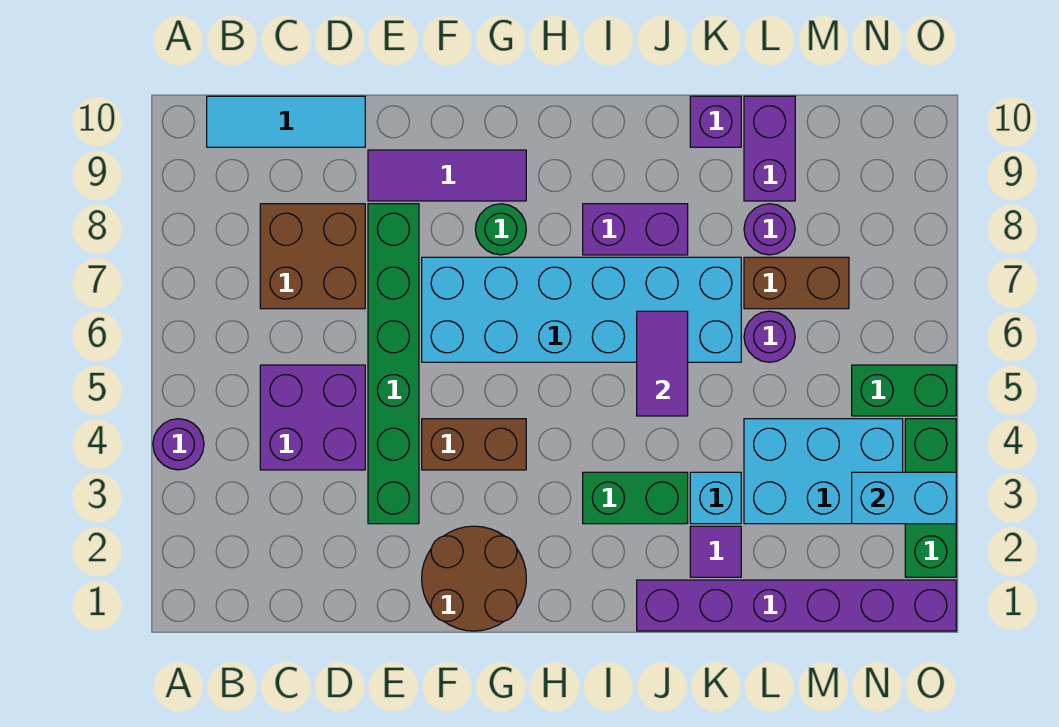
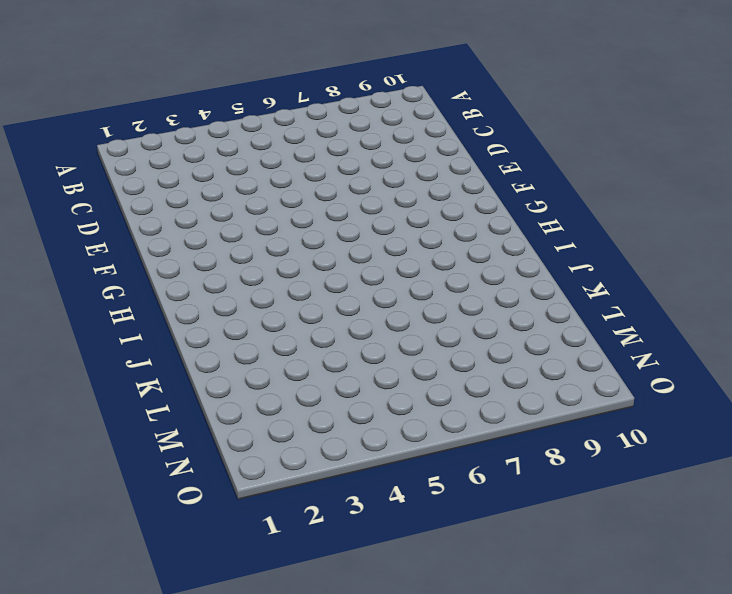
none -> purple round brick A4 level 1
none -> cyan tile B10:D10 level 1
none -> purple brick C4:D5 level 1

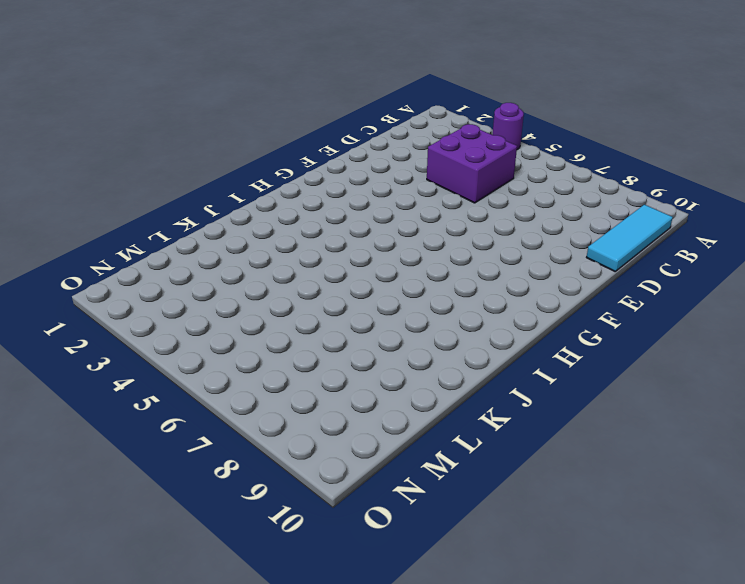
none -> brown brick C7:D8 level 1
none -> green brick E3:E8 level 1
none -> purple tile E9:G9 level 1

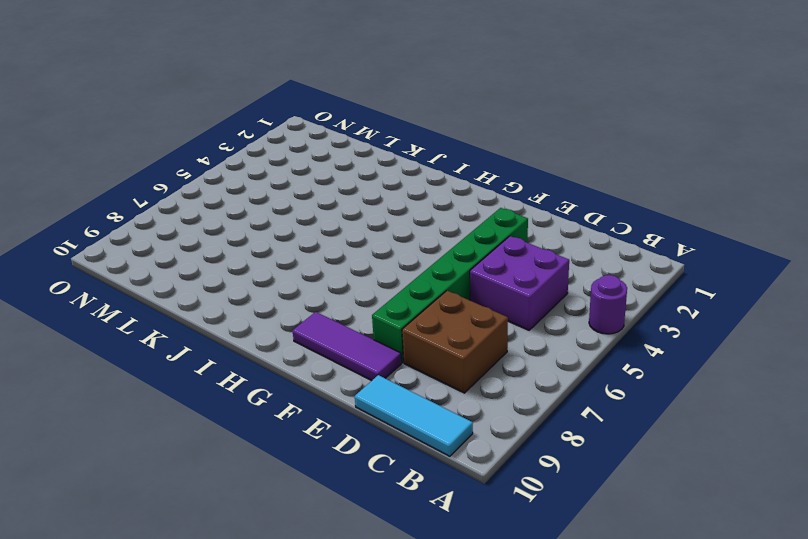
none -> brown round brick F1:G2 level 1
none -> brown brick F4:G4 level 1
none -> cyan brick F6:K7 level 1

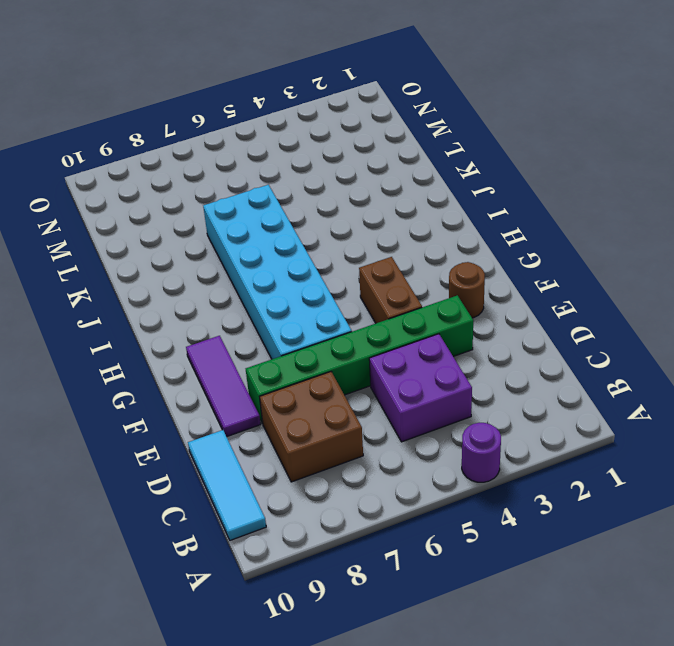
brown round brick F2 level 1 -> brown round brick F1:G2 level 1
none -> green round brick G8 level 1
none -> green brick I3:J3 level 1
none -> purple brick I8:J8 level 1

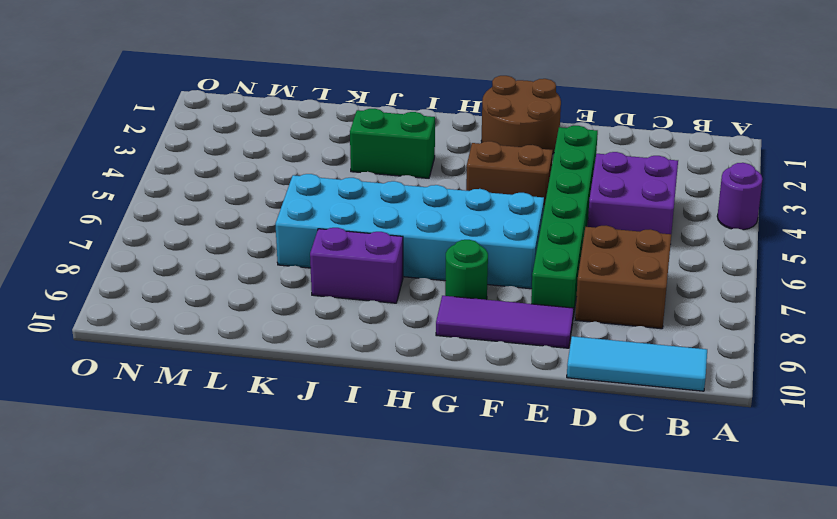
none -> purple brick J1:O1 level 1
none -> purple tile K2 level 1
none -> cyan brick K3 level 1

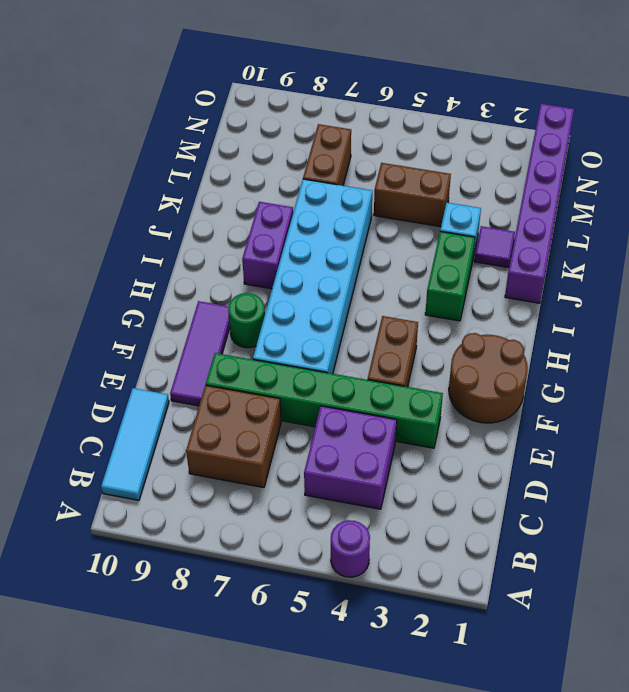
brown brick L4:L5 level 1 -> cyan brick L3:N4 level 1
none -> purple brick K10 level 1
none -> purple round brick L6 level 1
none -> purple round brick L8 level 1

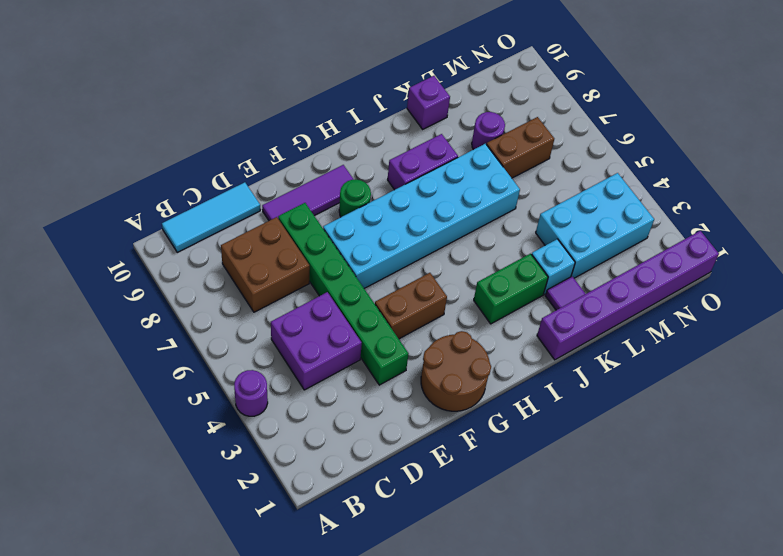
none -> purple round brick L6 level 1
none -> purple brick L9:L10 level 1
none -> green brick N5:O5 level 1

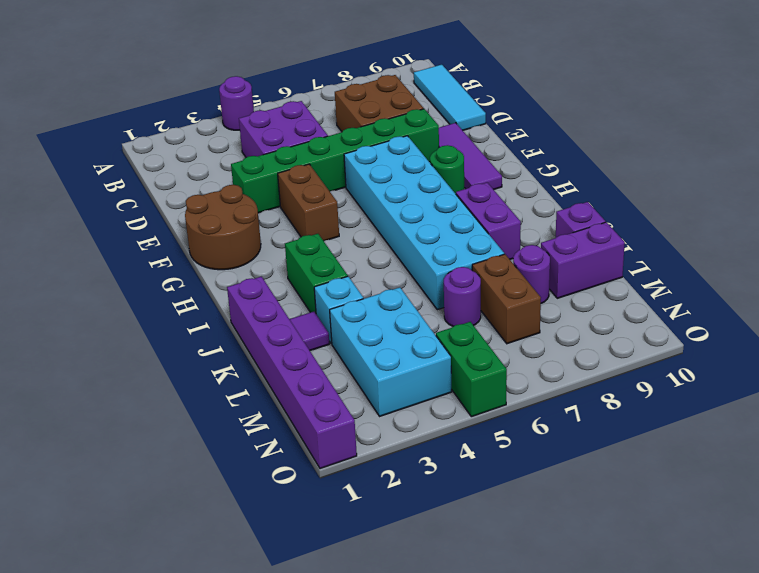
none -> green brick O2:O4 level 1
none -> purple tile J5:J6 level 2
none -> cyan brick N3:O3 level 2

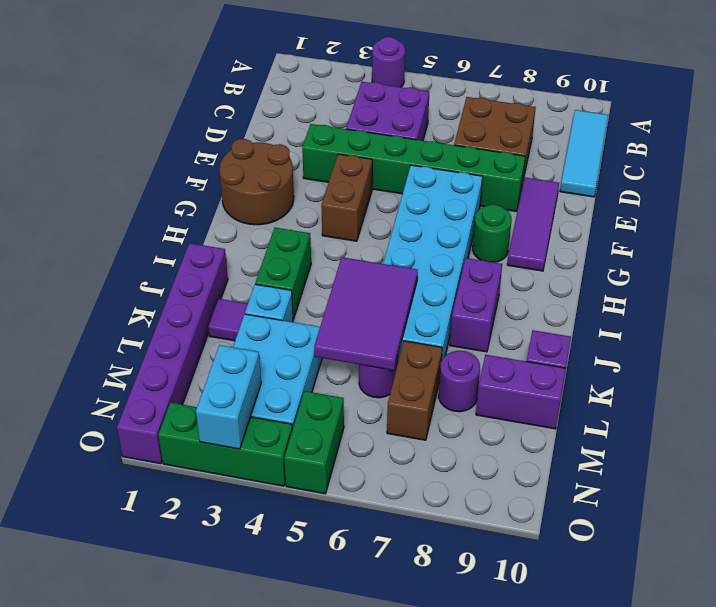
purple tile J5:L6 level 2 -> purple tile J5:J6 level 2

